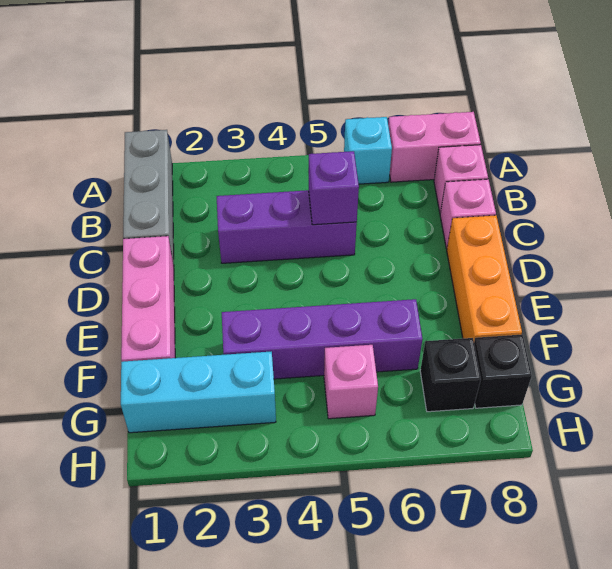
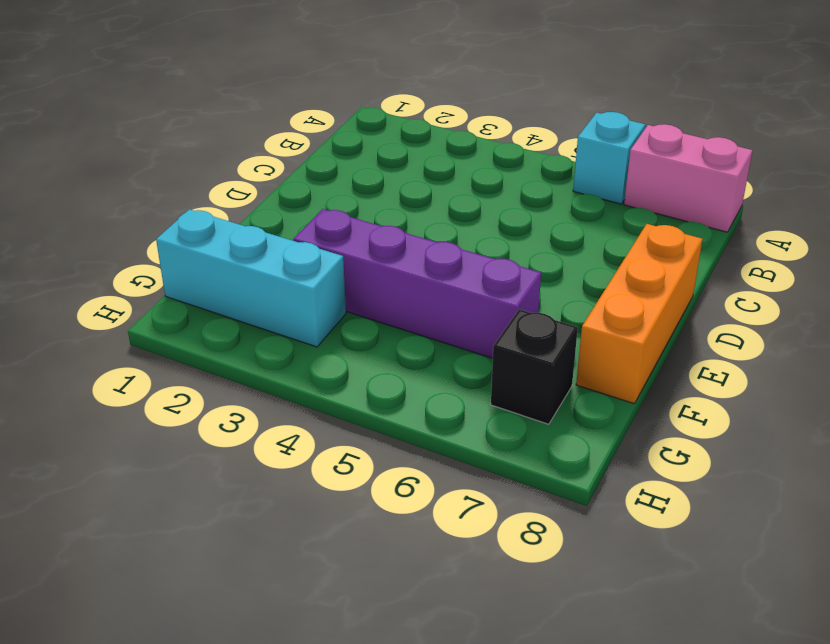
none -> grey brick A1:C1 level 1
none -> pink brick B8 level 1
none -> purple brick C3:C5 level 1

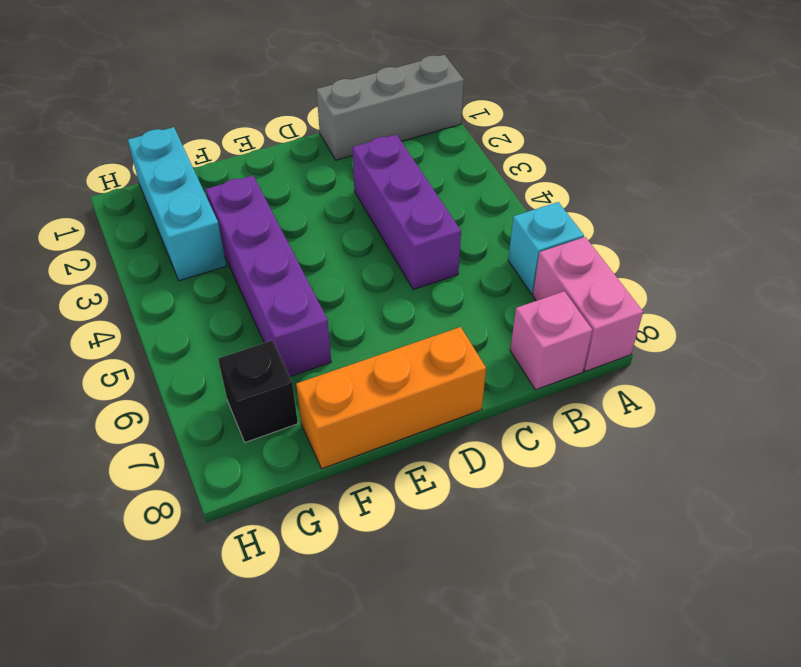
none -> pink brick C8 level 1
none -> pink brick D1:F1 level 1
none -> pink brick G5 level 1

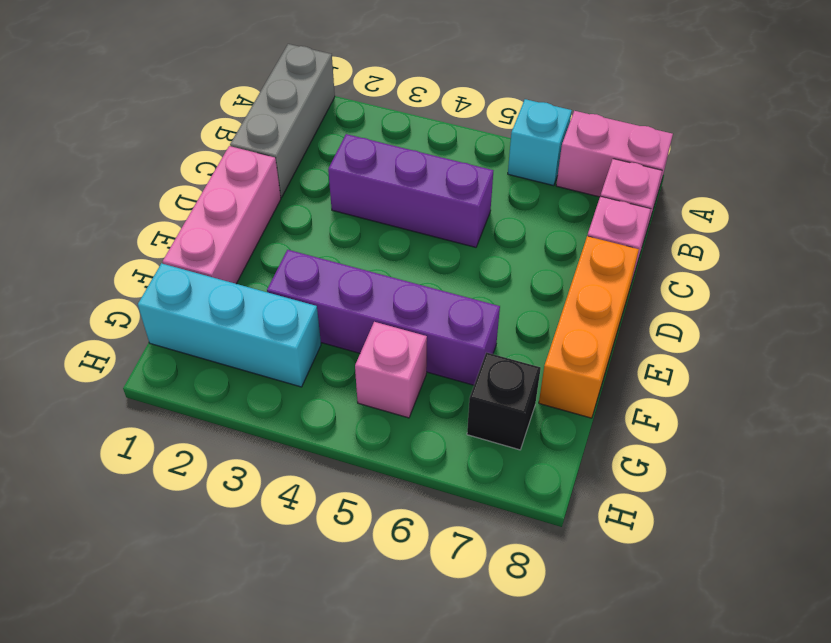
none -> black brick G8 level 1
none -> purple brick C5 level 2

